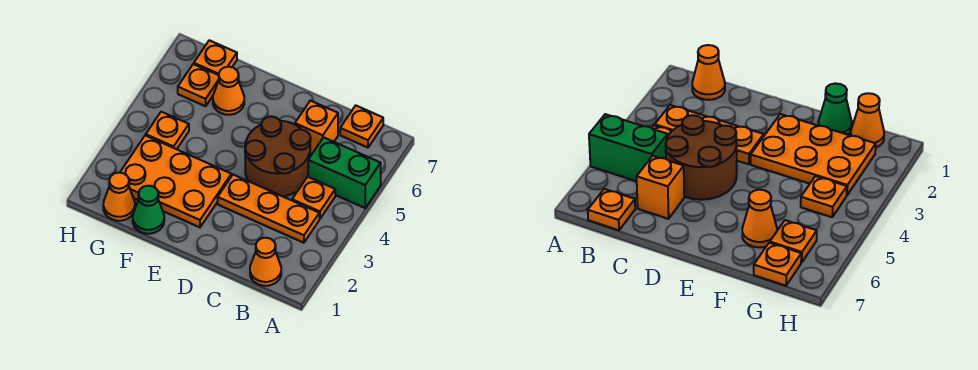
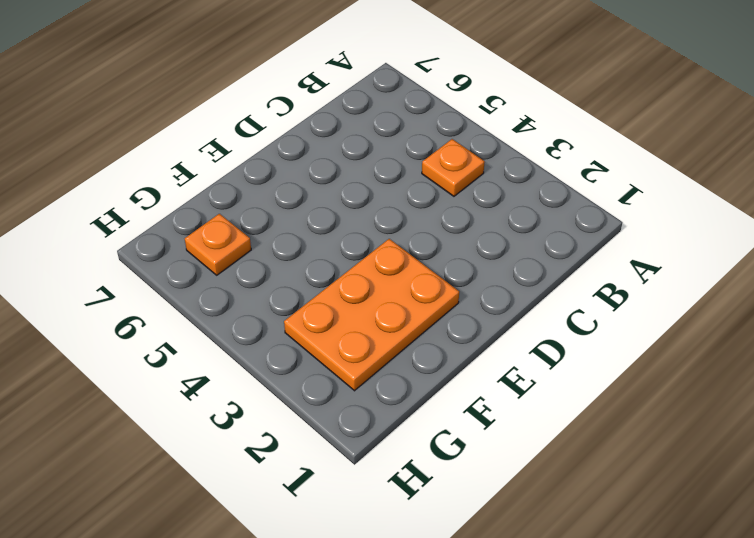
none -> green brick A5:B5 level 1
none -> orange cone B1 level 1
none -> orange plate B3:D3 level 1

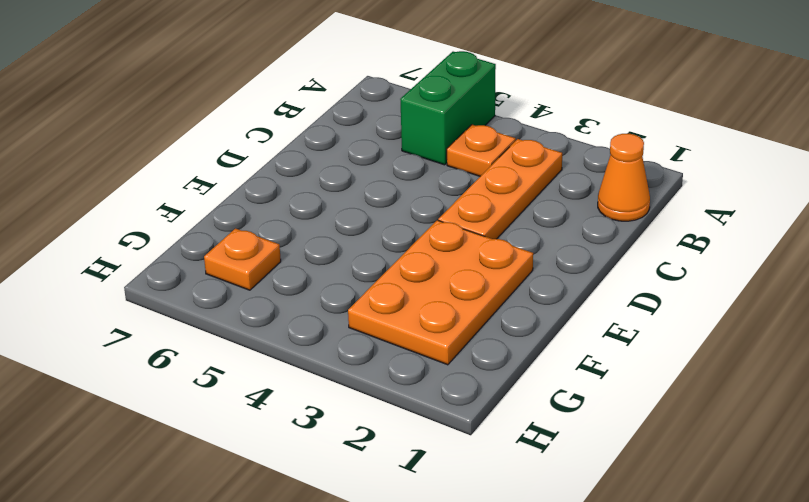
none -> orange plate B7 level 1
none -> brown round brick C4:D5 level 1
none -> orange brick C6 level 1

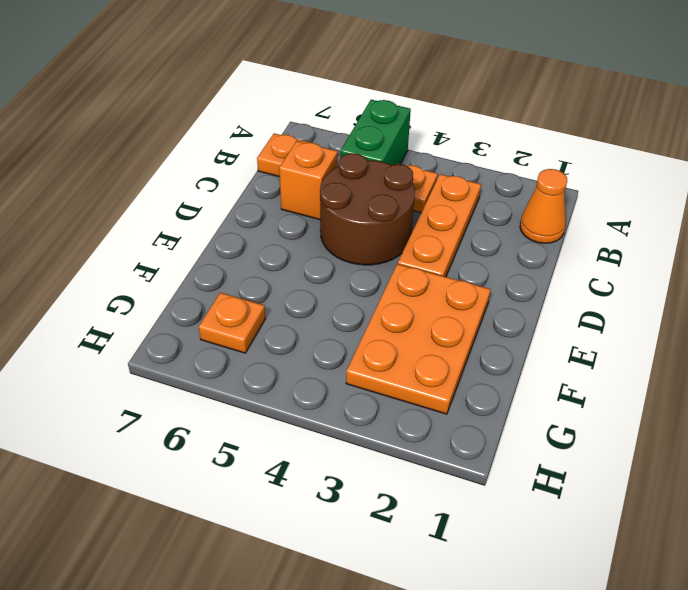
none -> green cone F1 level 1
none -> orange cone F6 level 1
none -> orange cone G1 level 1

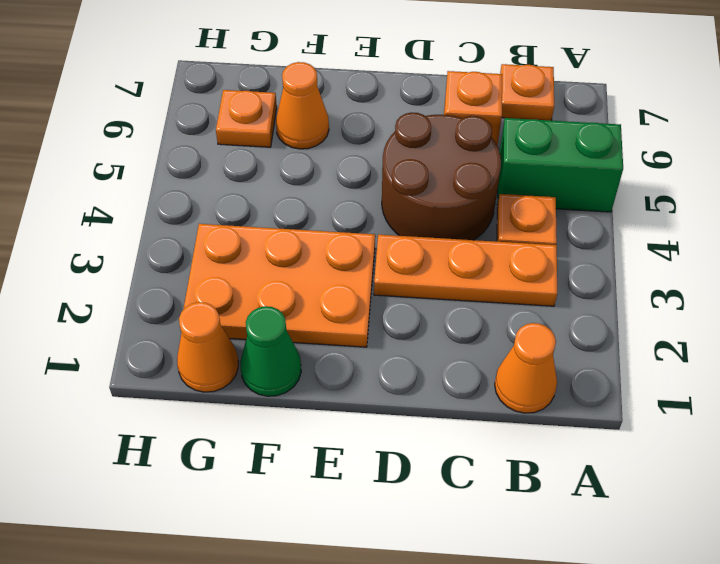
none -> orange plate G4 level 1
none -> orange plate G7 level 1

